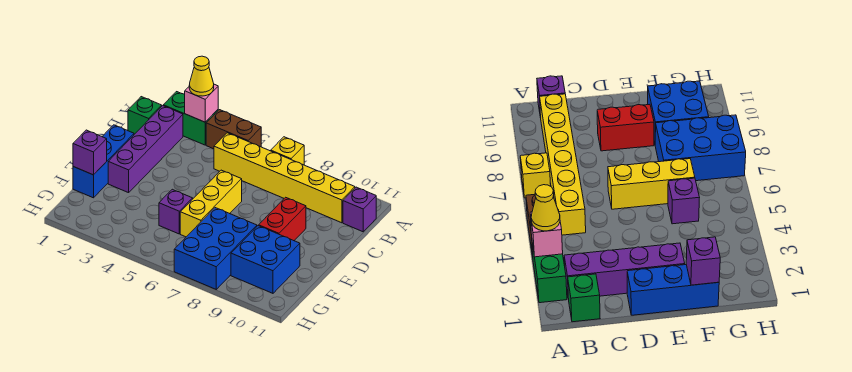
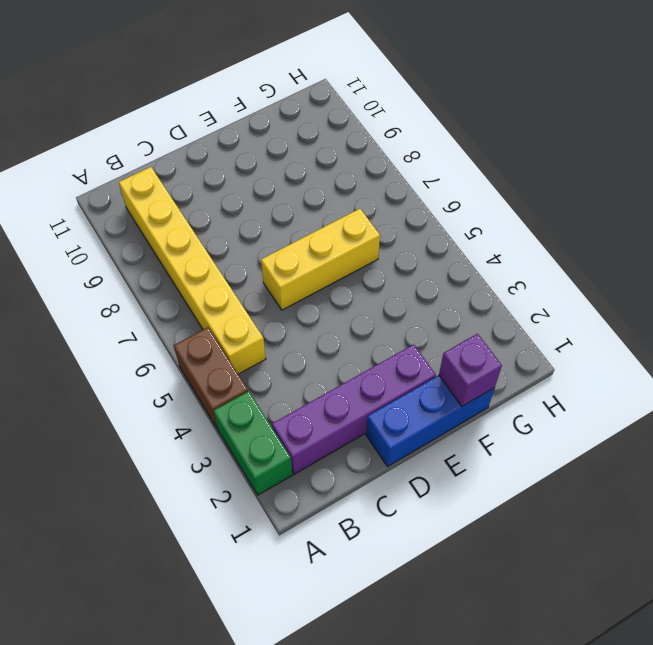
none -> yellow brick A7 level 1
none -> green brick B1 level 1
none -> purple brick B11 level 1

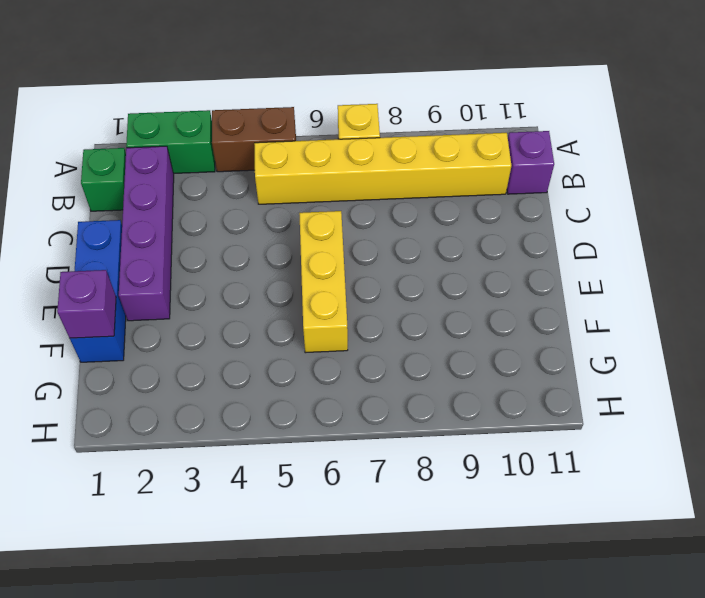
none -> red brick D9:E9 level 1
none -> purple brick F5 level 1
none -> blue brick F7:H8 level 1

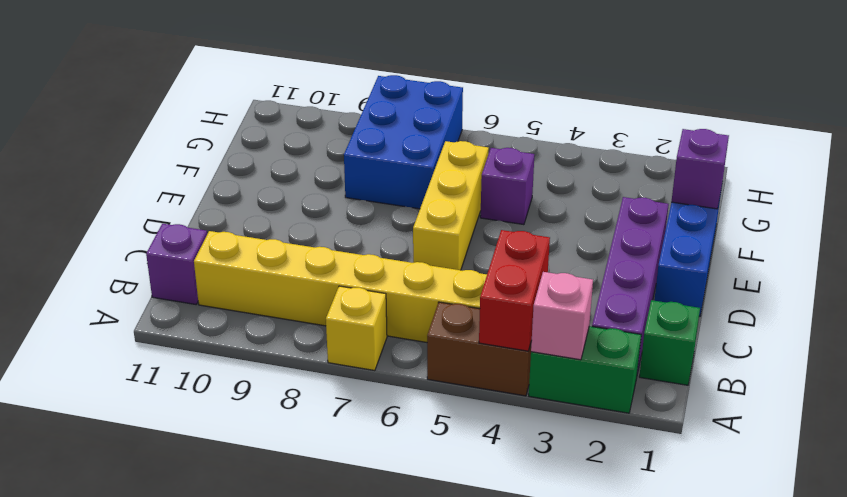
red brick A4:B4 level 2 -> red brick D9:E9 level 1
none -> blue brick F9:G10 level 1
none -> yellow cone A3 level 3

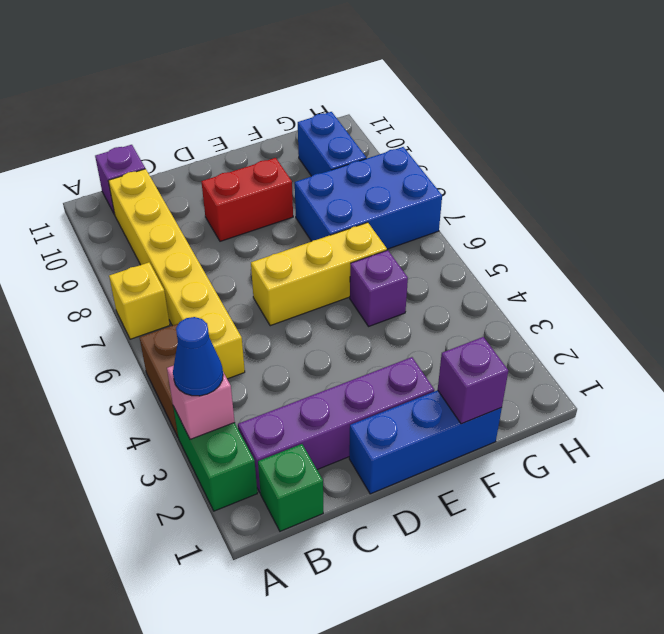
blue cone A3 level 3 -> yellow cone A3 level 3
blue brick G9:G10 level 1 -> blue brick F9:G10 level 1

